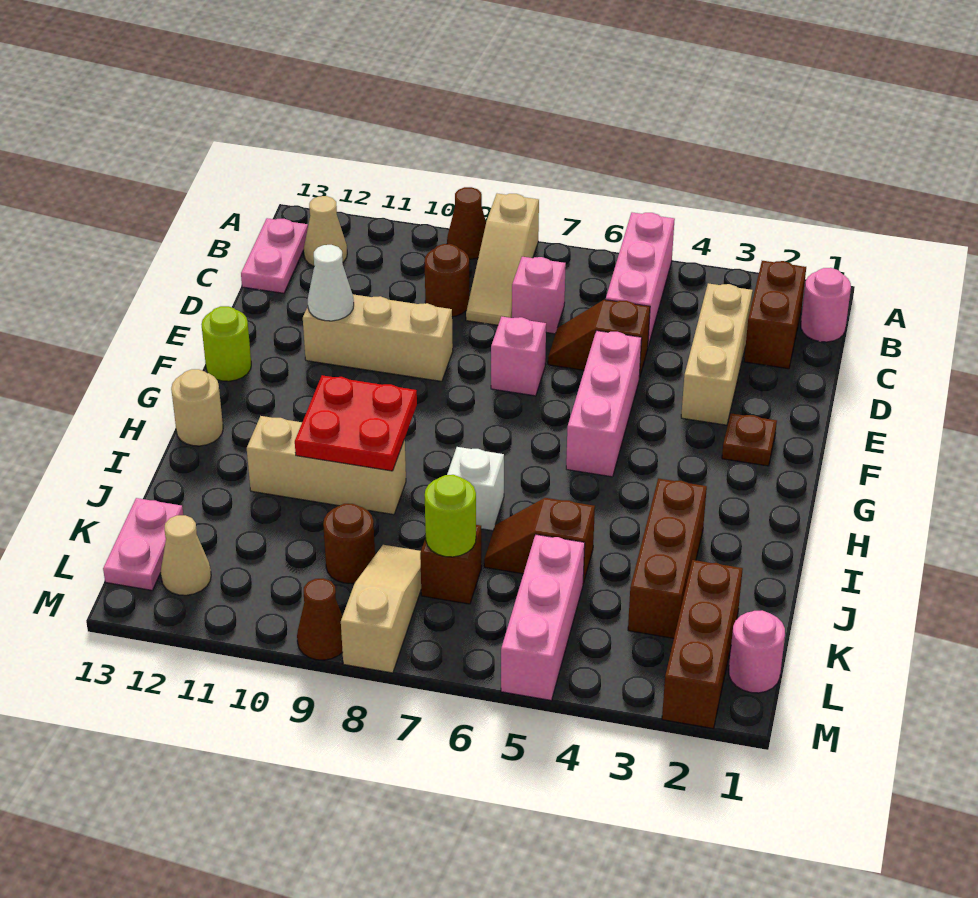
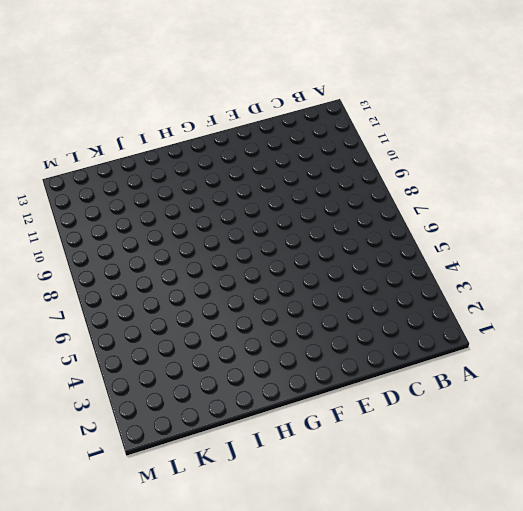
none -> pink brick A5:C5 level 1
none -> tan slope A8:C8 level 1 top A
none -> brown cone A9 level 1
none -> pink round brick B1 level 1

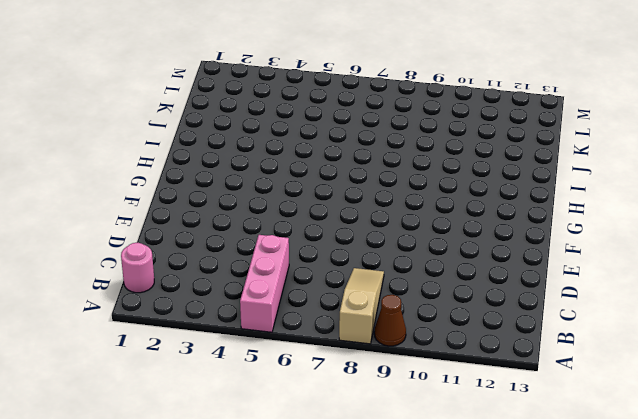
none -> brown brick B2:C2 level 1
none -> tan cone B12 level 1
none -> pink plate B13:C13 level 1
none -> tan brick C3:E3 level 1

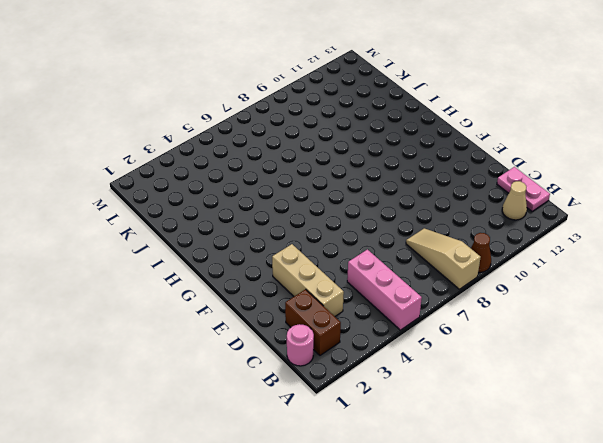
none -> pink brick C7 level 1
none -> brown round brick C9 level 1
none -> brown slope D5:D6 level 1 top 5
none -> pink brick E5:G5 level 1

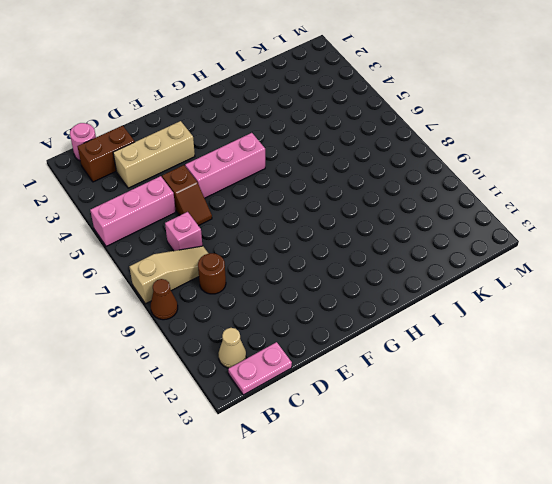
none -> pink brick E7 level 1
none -> tan brick E9:E11 level 1
none -> brown plate F2 level 1
none -> lime round brick F13 level 1

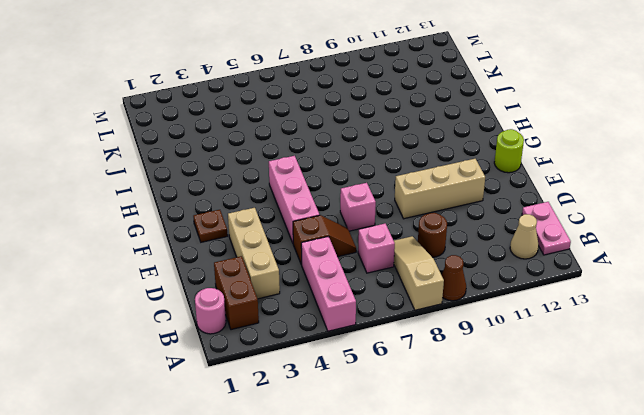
none -> tan round brick H13 level 1
none -> brown brick I3:K3 level 1
none -> white brick I7 level 1
none -> tan brick I9:I11 level 1

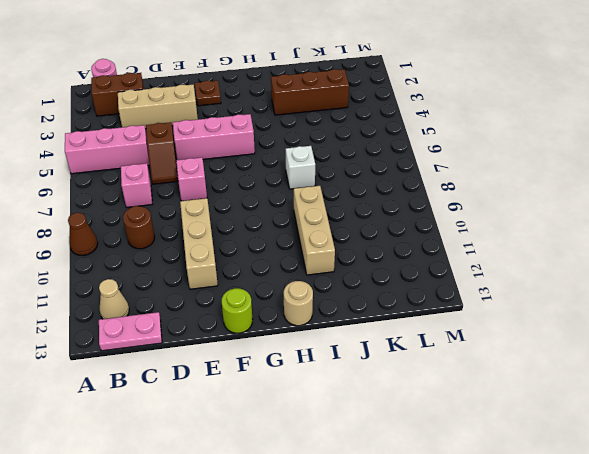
none -> tan slope A8:C8 level 1 top A
none -> brown slope J5:J6 level 1 top 5
none -> brown brick K2:M2 level 1
none -> pink brick K5:M5 level 1

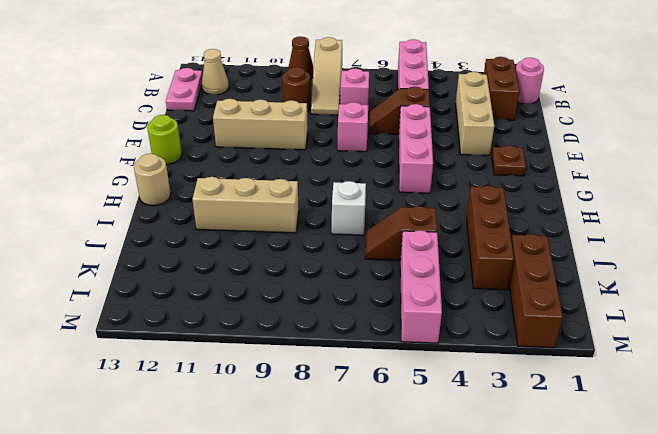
none -> brown brick K7 level 1
none -> tan slope K8:M8 level 1 top M
none -> brown round brick K9 level 1
none -> pink plate K13:L13 level 1

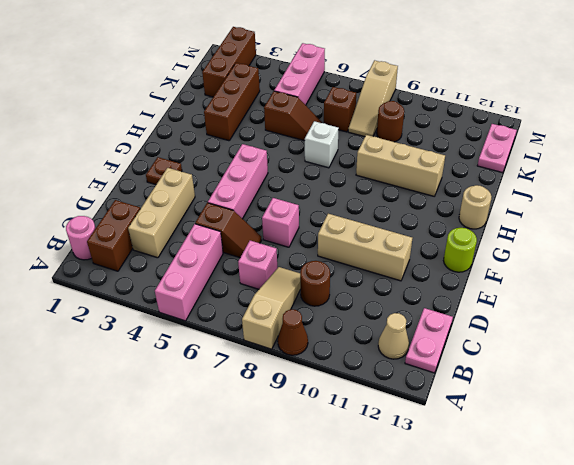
none -> pink round brick L1 level 1
none -> tan cone L12 level 1
none -> brown cone M9 level 1
none -> white cone E11 level 2

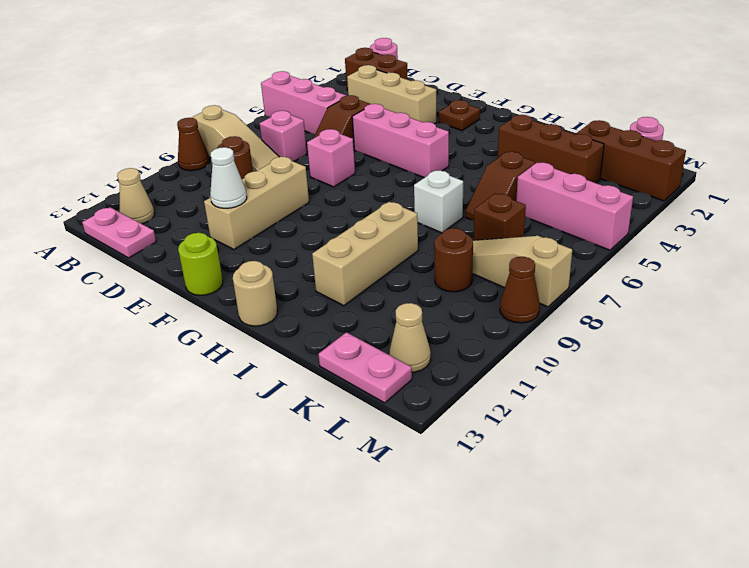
none -> red plate H9:I10 level 2
none -> lime round brick K7 level 2

